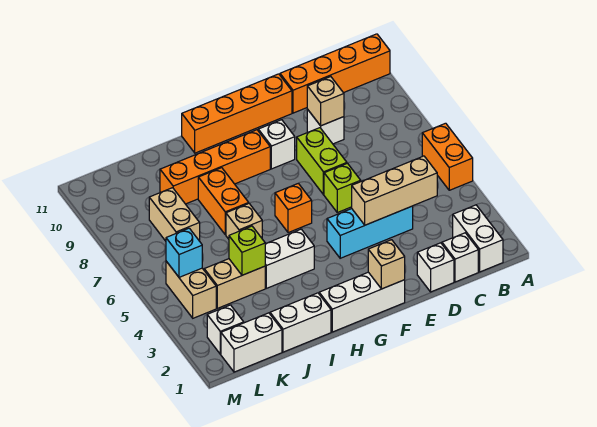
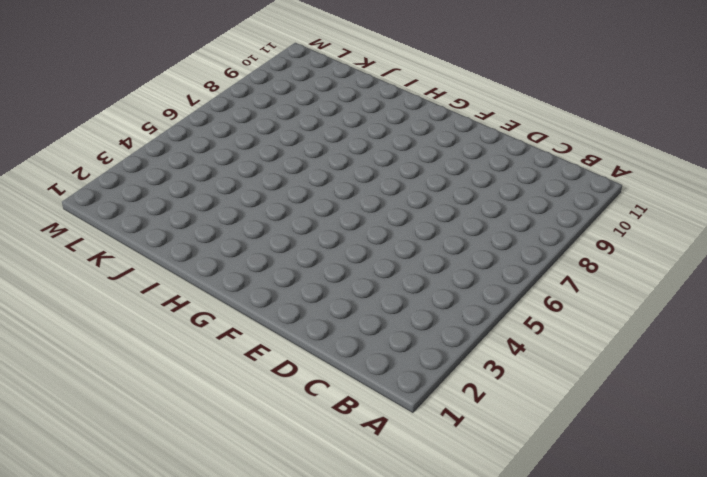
none -> orange brick A5:A6 level 1
none -> orange brick A11:D11 level 1
none -> white brick B1:B2 level 1

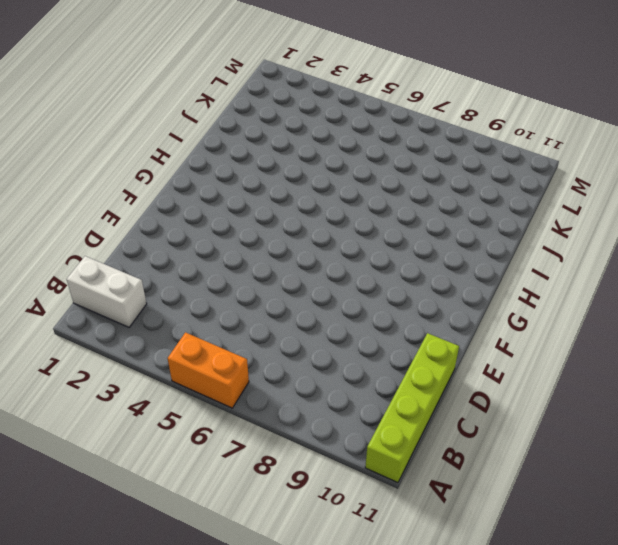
lime brick A11:D11 level 1 -> orange brick A11:D11 level 1
none -> white brick C1 level 1
none -> white brick D1 level 1
none -> cyan brick D4:F4 level 1

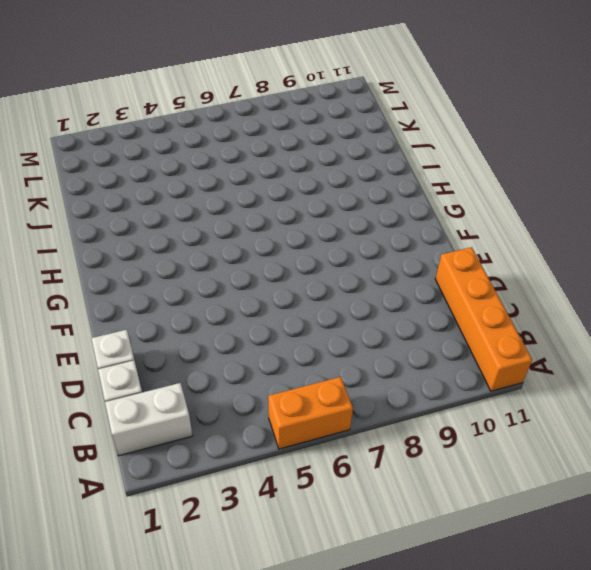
none -> cyan brick D4:F4 level 1
none -> white brick D9 level 1
none -> lime brick E6 level 1

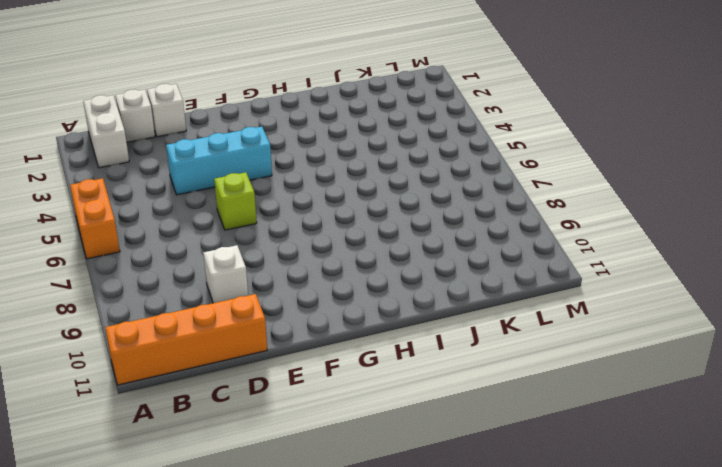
none -> lime brick E7:E8 level 1
none -> orange brick E11:H11 level 1
none -> white brick F1:H1 level 1

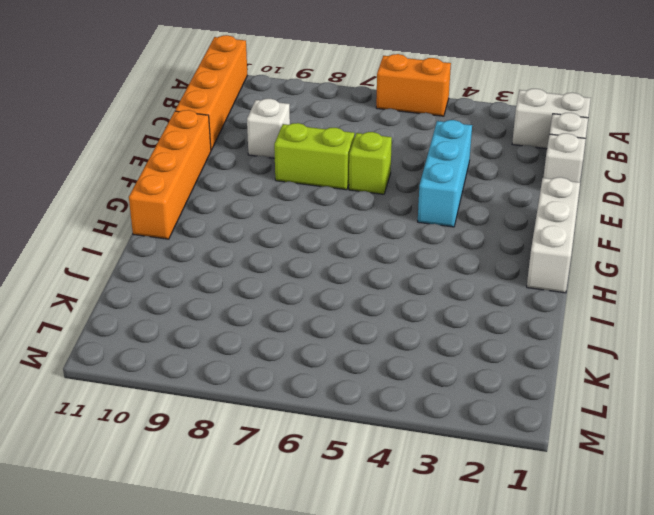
none -> white brick F9 level 1
none -> orange brick G6 level 1
none -> orange brick G9:J9 level 1

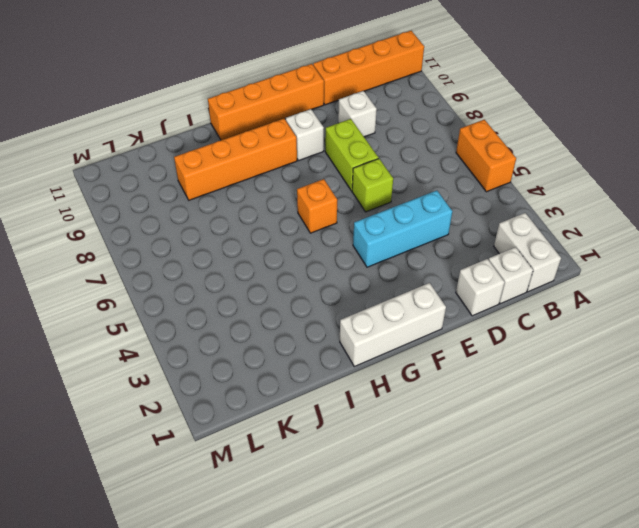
none -> white brick H4:I4 level 1
none -> white brick I1:J1 level 1
none -> tan brick I6 level 1

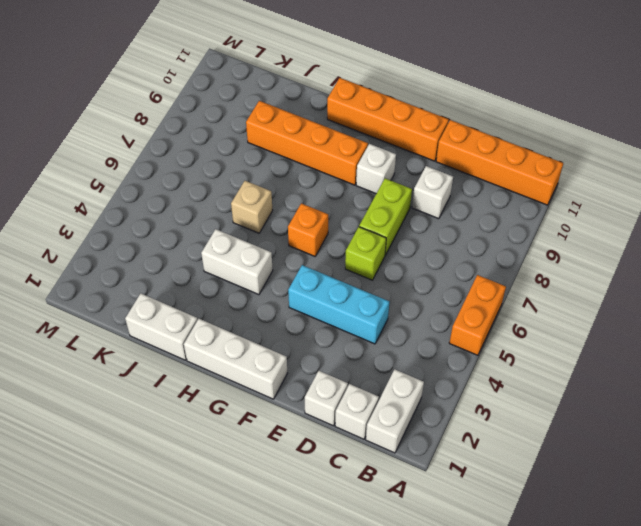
none -> orange brick I7:I8 level 1
none -> tan brick J4:K4 level 1
none -> white brick K1:L1 level 1

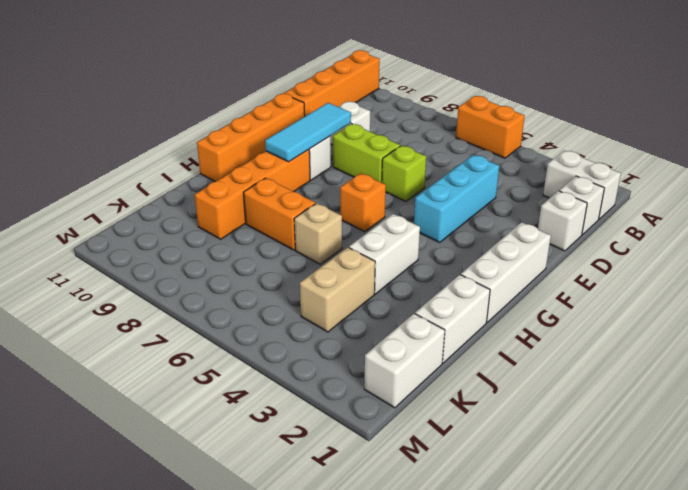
cyan tile E9:G9 level 2 -> none
none -> tan brick K7:K8 level 1
none -> white brick L2 level 1
none -> tan brick L4:L5 level 1

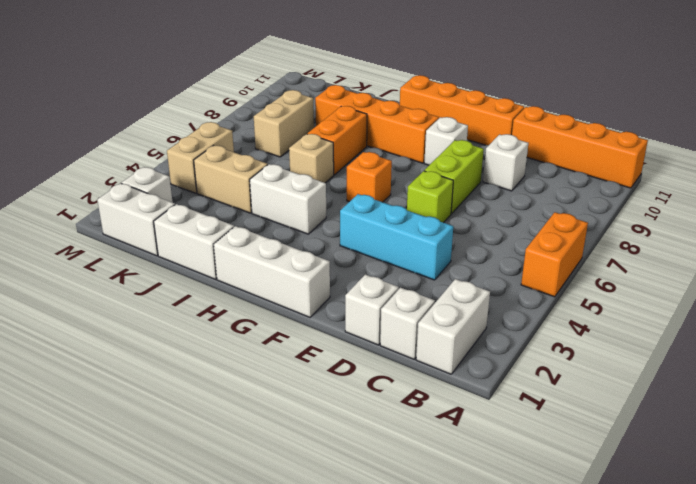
none -> tan brick C4:E4 level 2
none -> tan brick D9 level 2
none -> tan brick F1 level 2

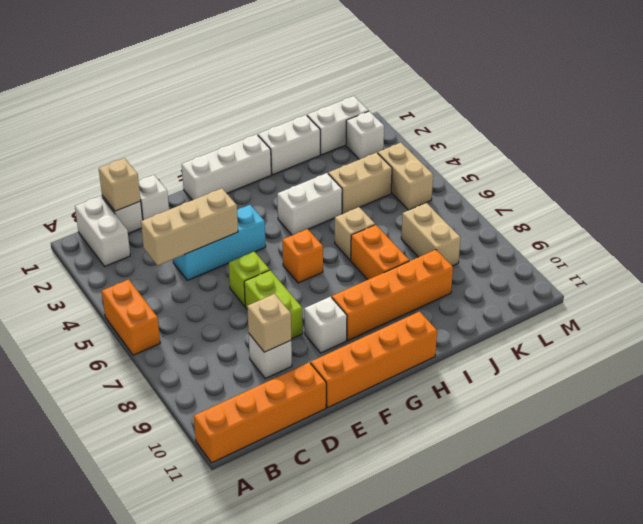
tan brick C1 level 2 -> tan brick F1 level 2
none -> lime brick J4 level 2
none -> cyan brick L5 level 2

